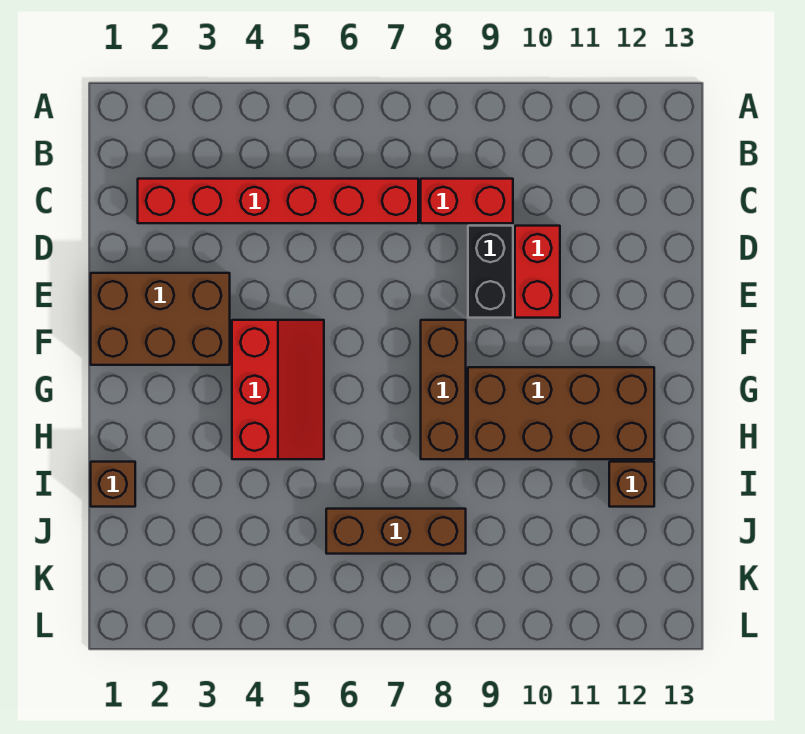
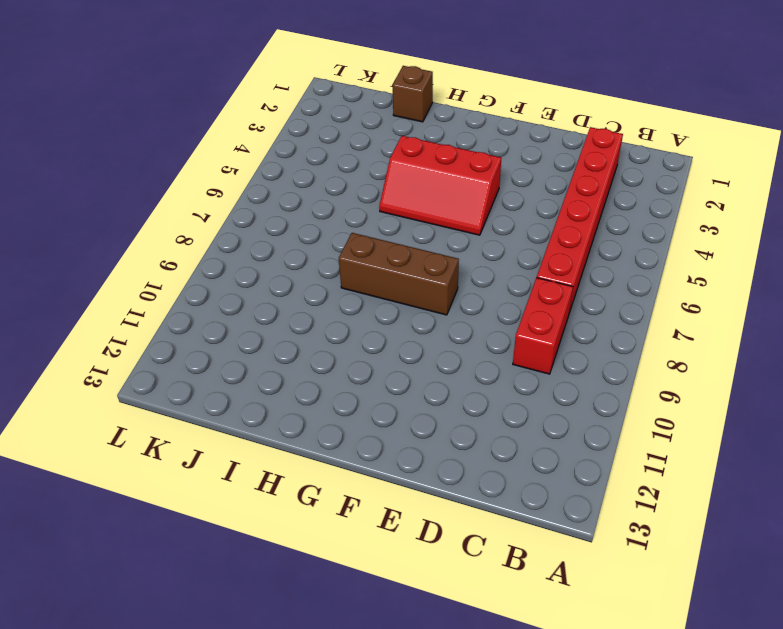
none -> black brick D9:E9 level 1
none -> red brick D10:E10 level 1

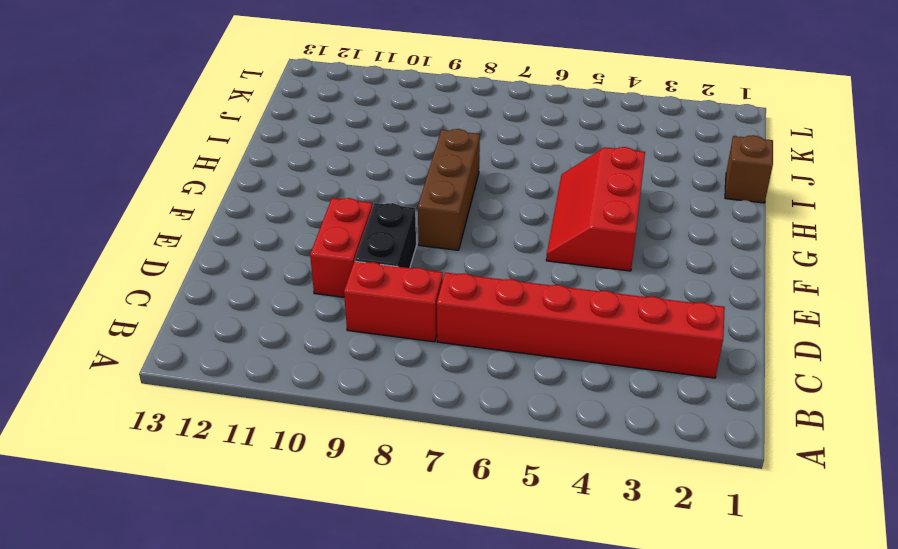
none -> brown brick E1:F3 level 1
none -> brown brick G9:H12 level 1

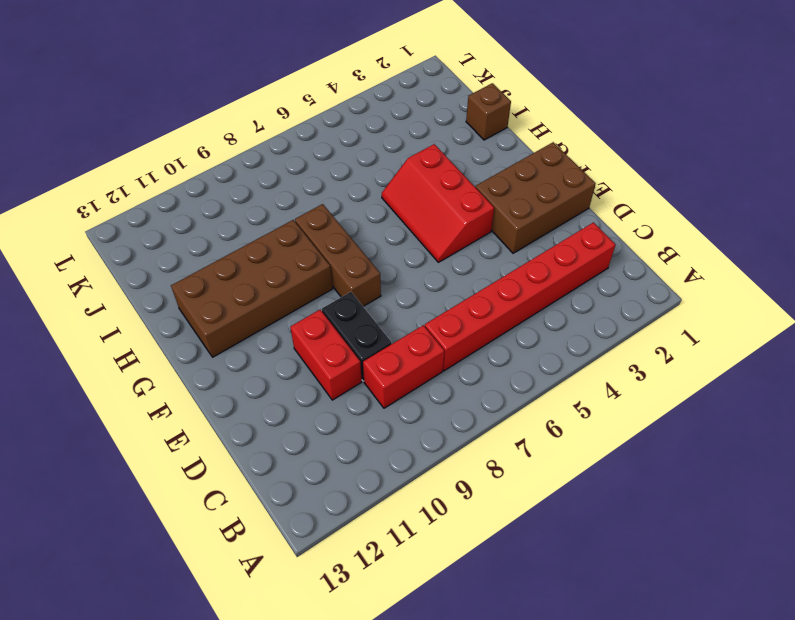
none -> brown brick I12 level 1
none -> brown brick J6:J8 level 1

